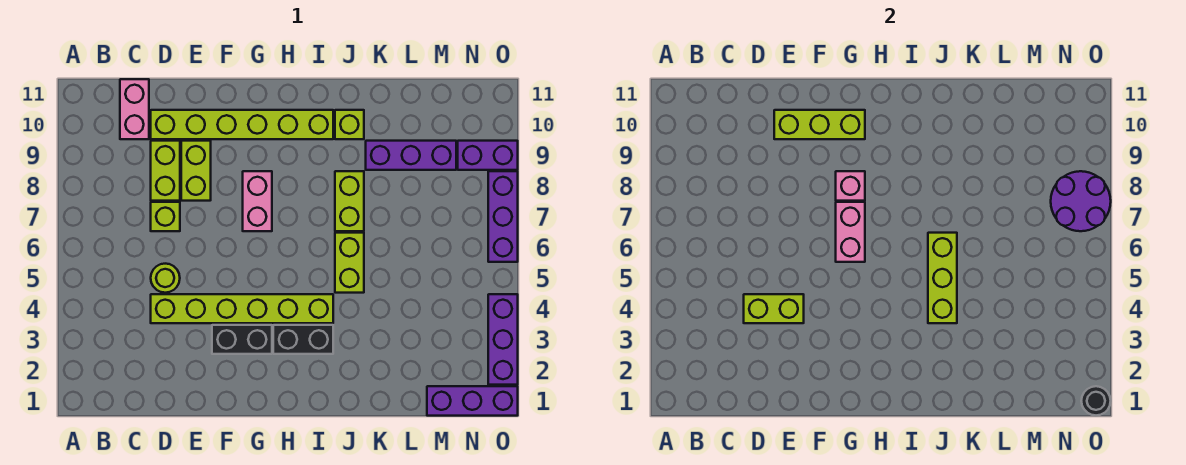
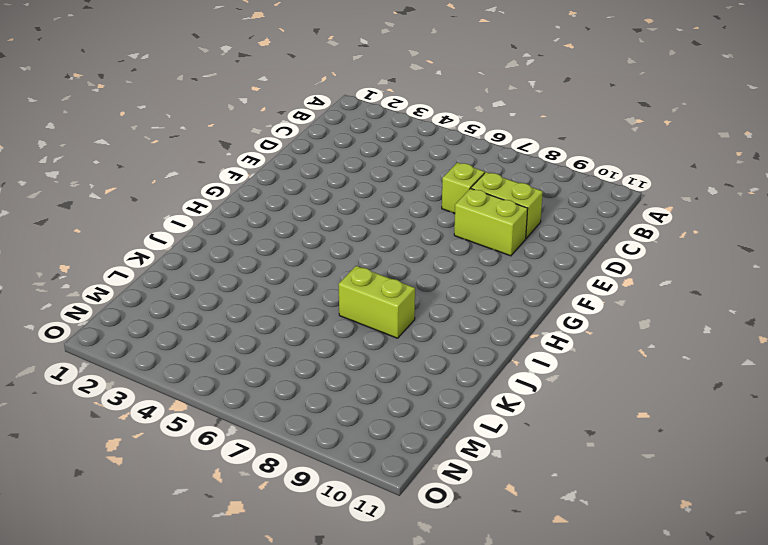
none -> pink brick C10:C11 level 1
none -> lime brick D4:I4 level 1
none -> lime round brick D5 level 1

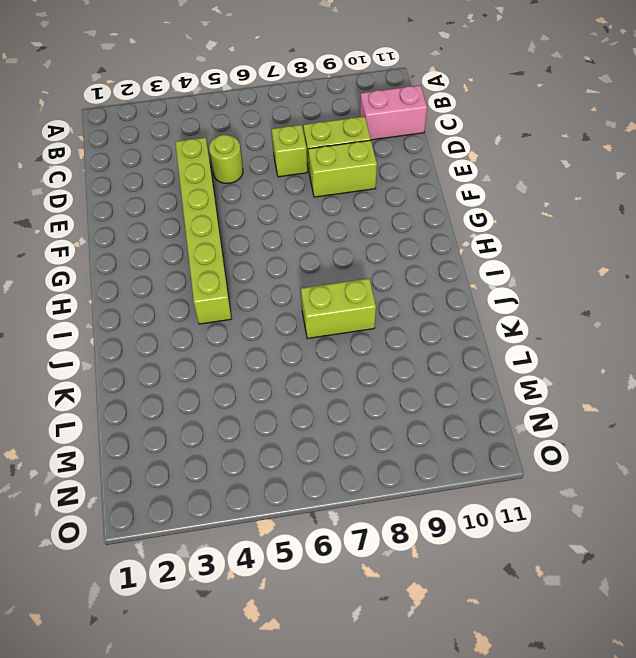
none -> lime brick D10:I10 level 1
none -> black brick F3:G3 level 1
none -> pink brick G7:G8 level 1

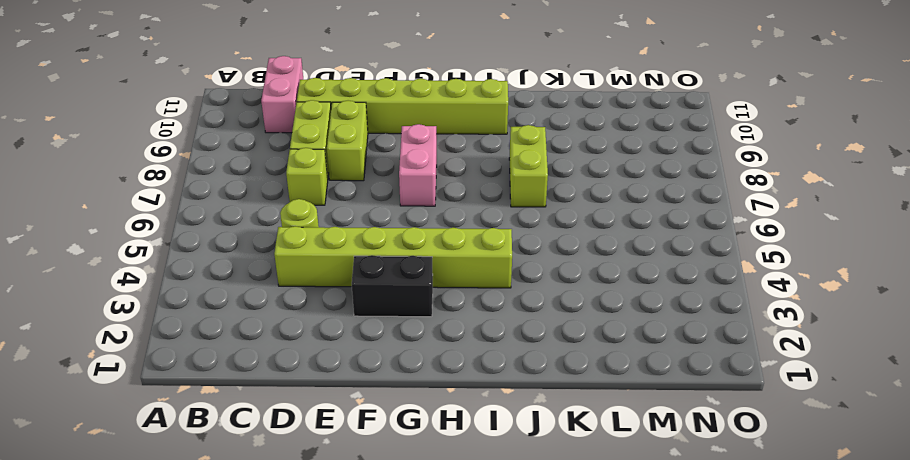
none -> black brick H3:I3 level 1
none -> lime brick J5:J6 level 1
none -> lime brick J10 level 1

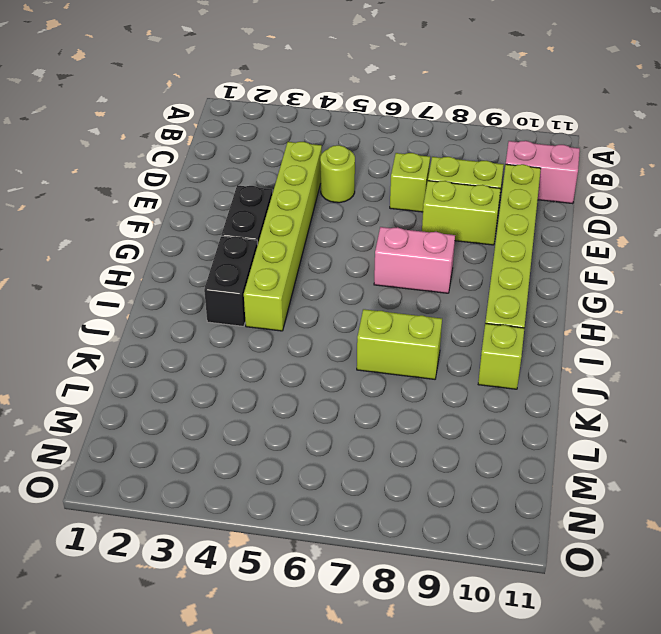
none -> lime brick J5:J6 level 1
none -> purple brick K9:M9 level 1
none -> purple brick M1:O1 level 1

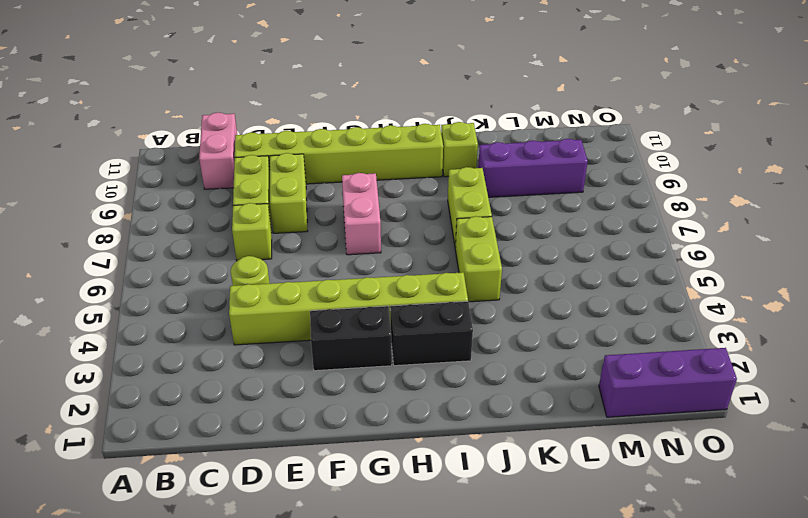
none -> purple brick N9:O9 level 1
none -> purple brick O2:O4 level 1
none -> purple brick O6:O8 level 1

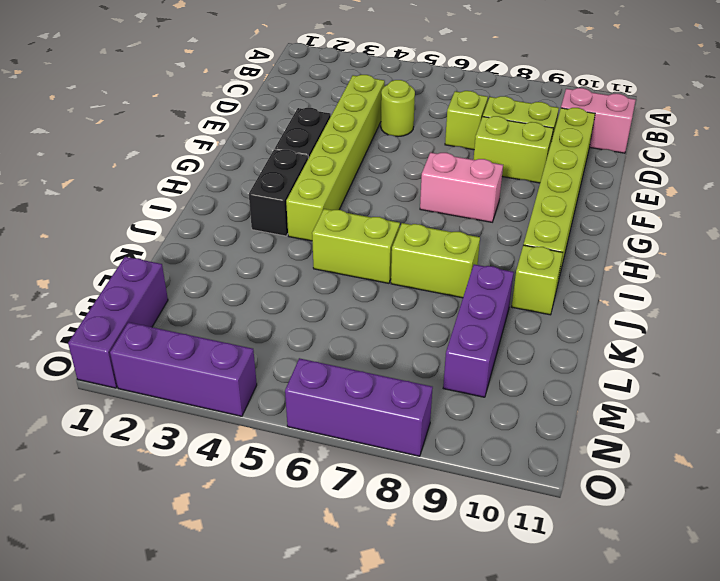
none -> purple brick N9:O9 level 1
none -> lime brick D4:E4 level 2
none -> lime brick E10:G10 level 2

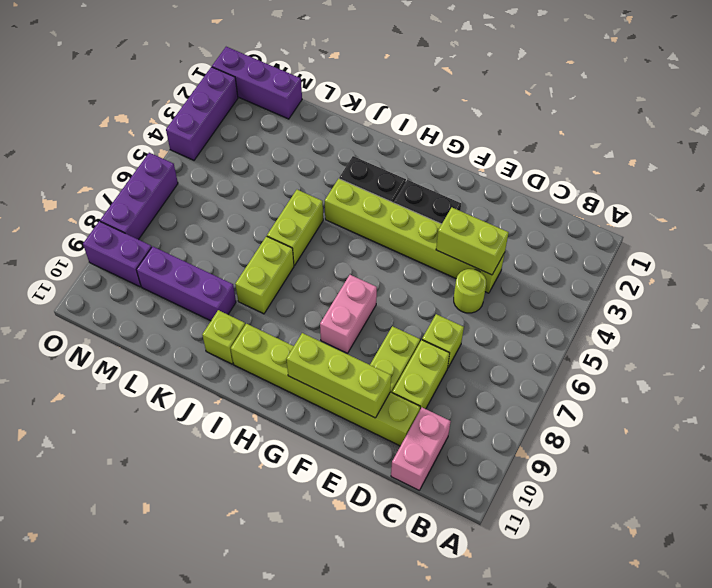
none -> pink brick G6:G7 level 2
none -> pink brick G8 level 2
none -> lime brick J4:J6 level 2

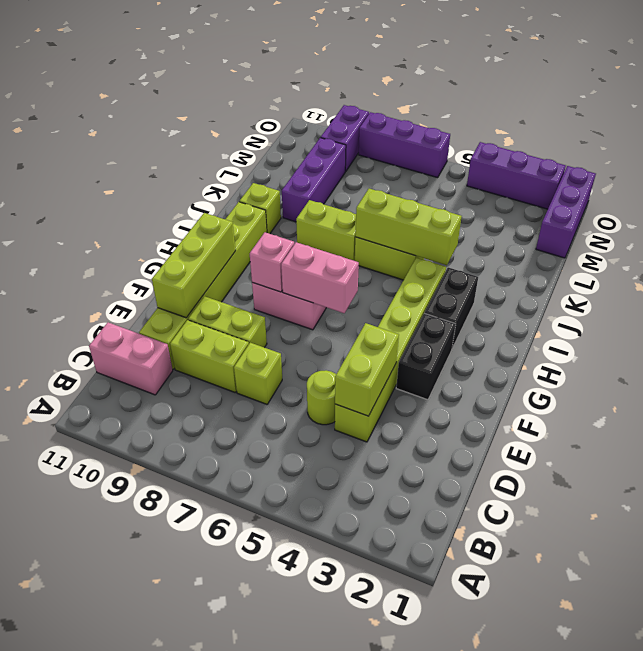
none -> purple round brick N7:O8 level 2
none -> black round brick O1 level 2

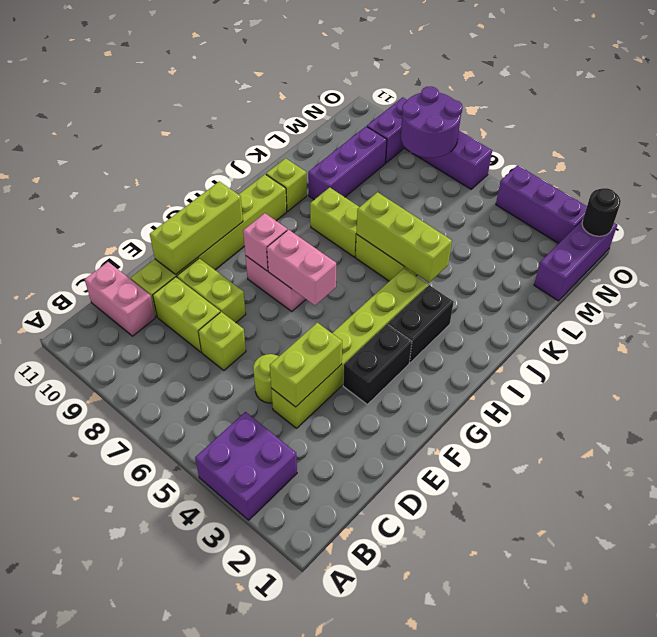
purple brick A3:B4 level 1 -> none

